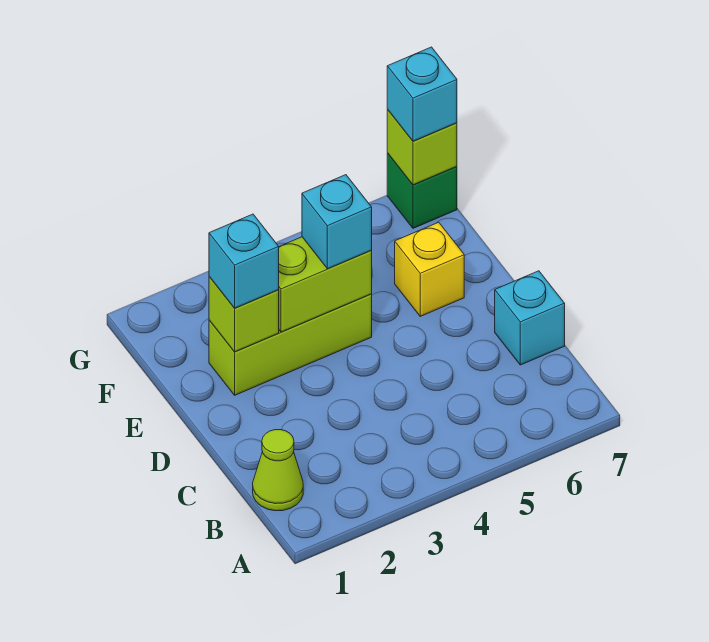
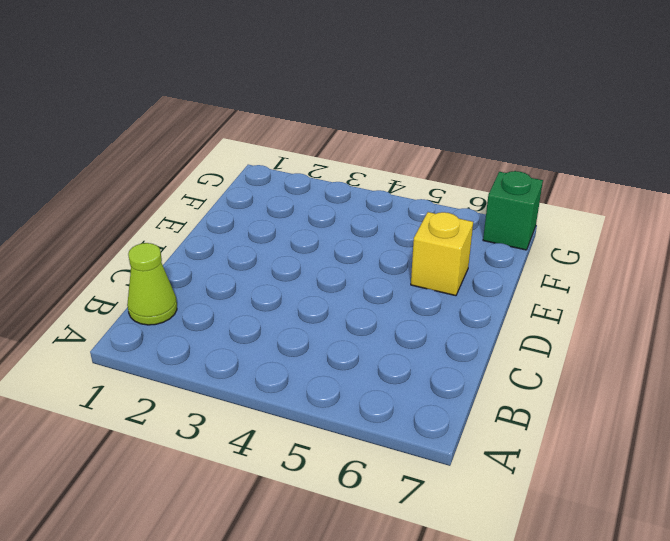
none -> cyan brick C7 level 1
none -> lime brick E2:E4 level 1

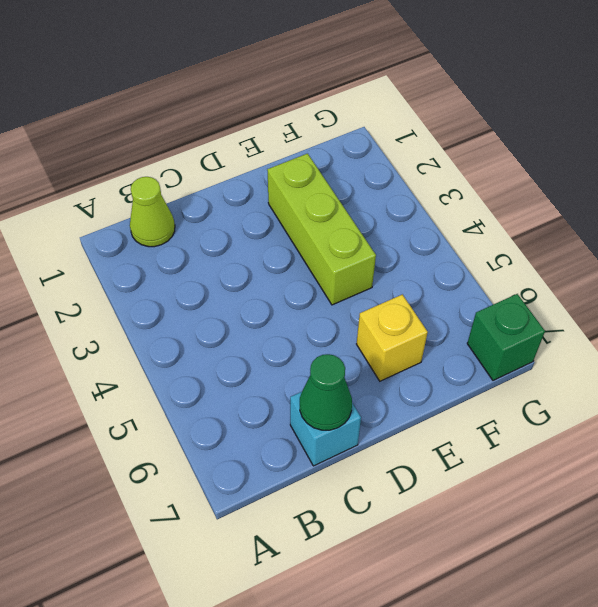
green cone C7 level 2 -> none
none -> lime brick E2 level 2
none -> lime brick E3:E4 level 2

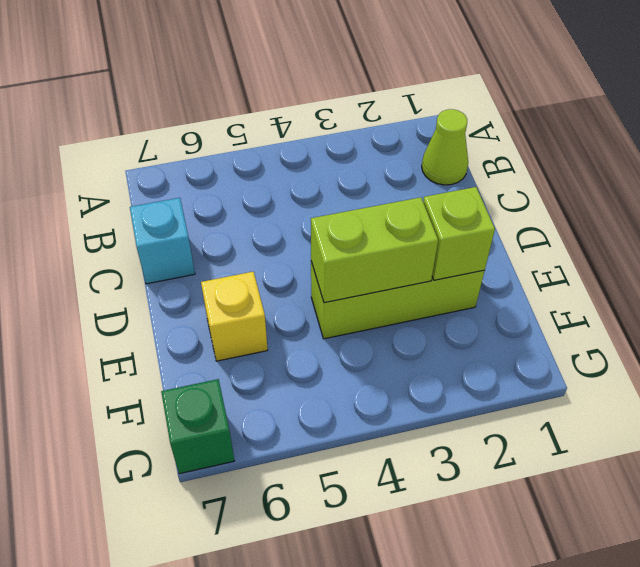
none -> lime brick G7 level 2
none -> cyan brick E2 level 3

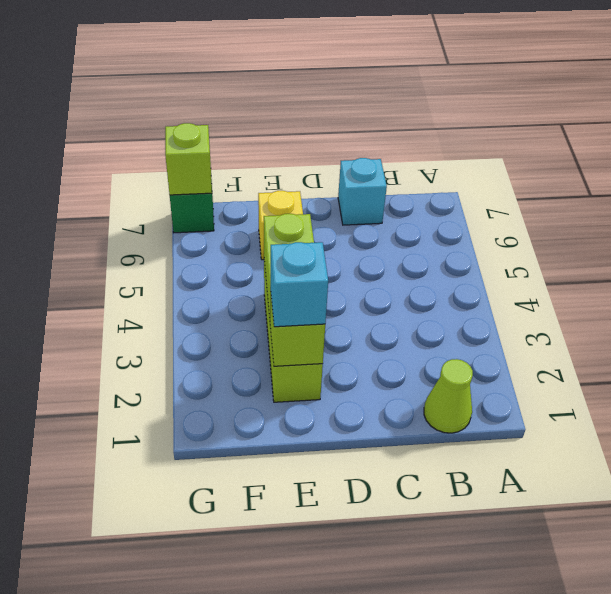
none -> cyan brick E4 level 3
none -> cyan brick G7 level 3

